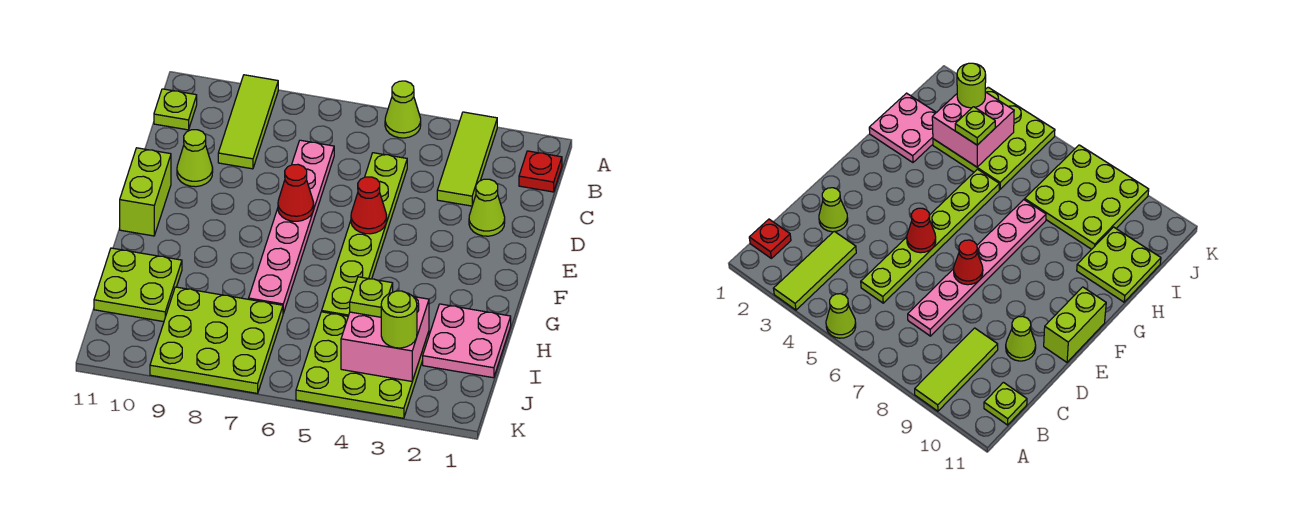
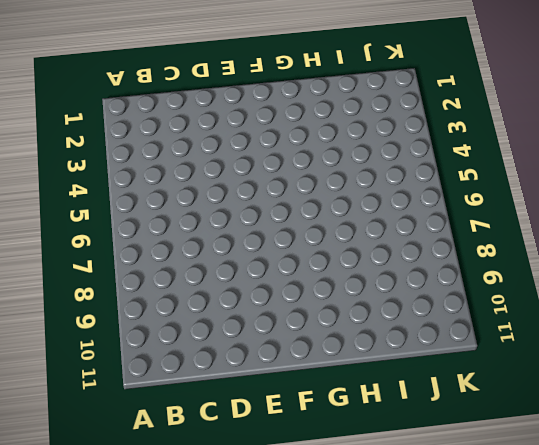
none -> lime tile A3:C3 level 1
none -> lime cone A5 level 1
none -> lime tile A9:C9 level 1

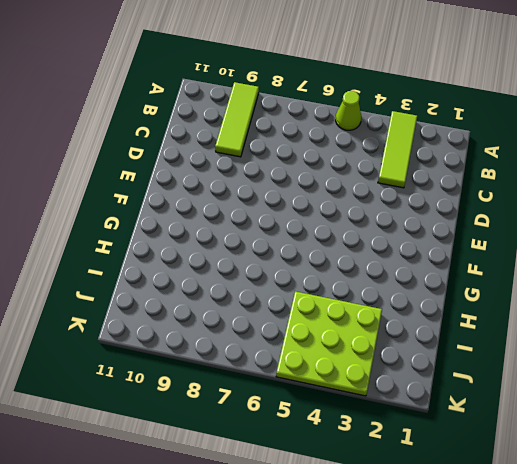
none -> red plate B1 level 1
none -> lime plate B11 level 1
none -> lime plate C5:H5 level 1

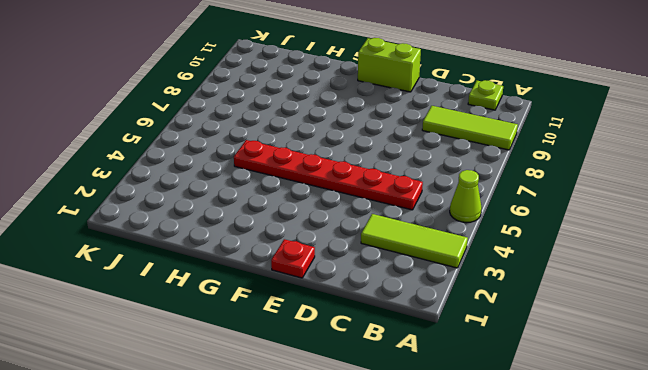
red plate C5:H5 level 1 -> lime plate C5:H5 level 1
red plate E1 level 1 -> red plate B1 level 1
none -> pink plate C7:H7 level 1
none -> lime cone D2 level 1
none -> lime cone D10 level 1

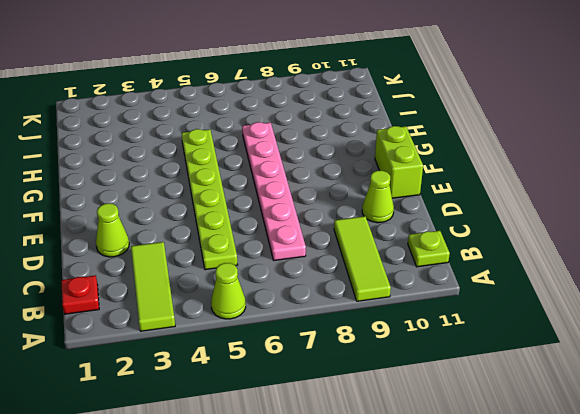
none -> pink plate H1:I2 level 1
none -> lime plate H10:I11 level 1
none -> lime plate I3:K5 level 1

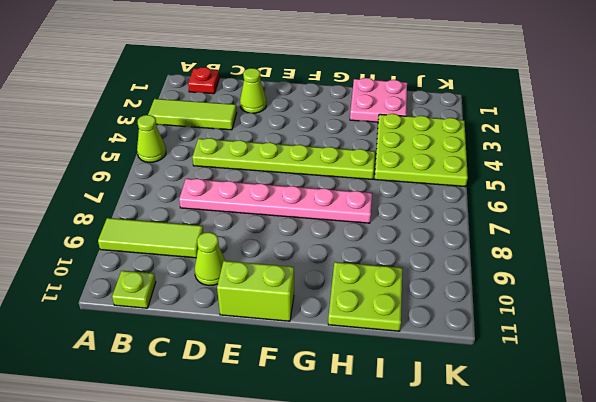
none -> lime plate I7:K9 level 1
none -> red cone E5 level 2
none -> red cone E7 level 2

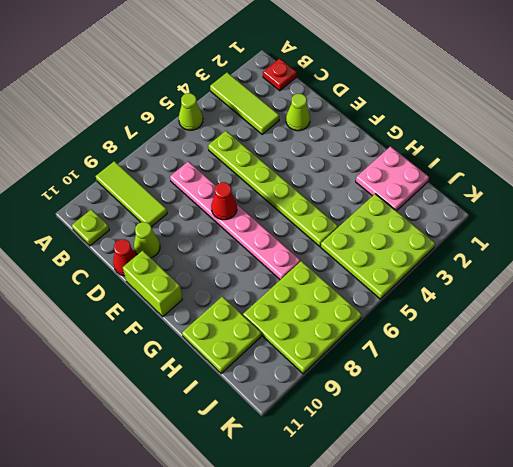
red cone D11 level 1 -> red cone E5 level 2
none -> pink brick I3:J4 level 2
none -> lime plate I4 level 3
none -> lime round brick J3 level 3

